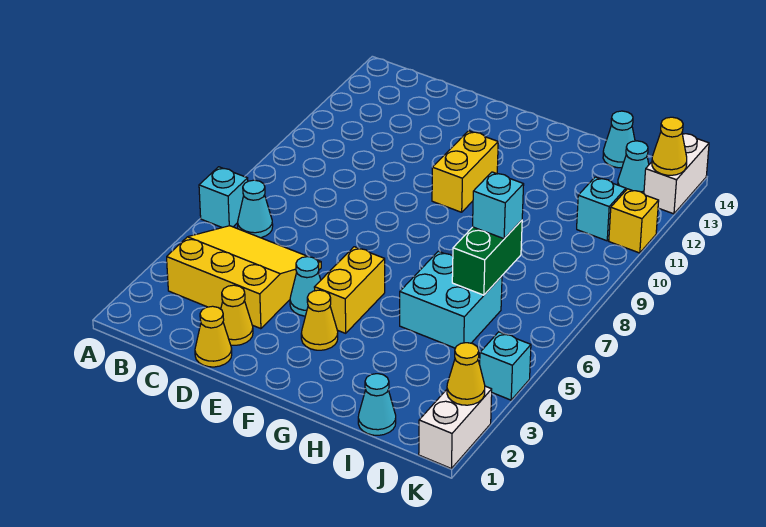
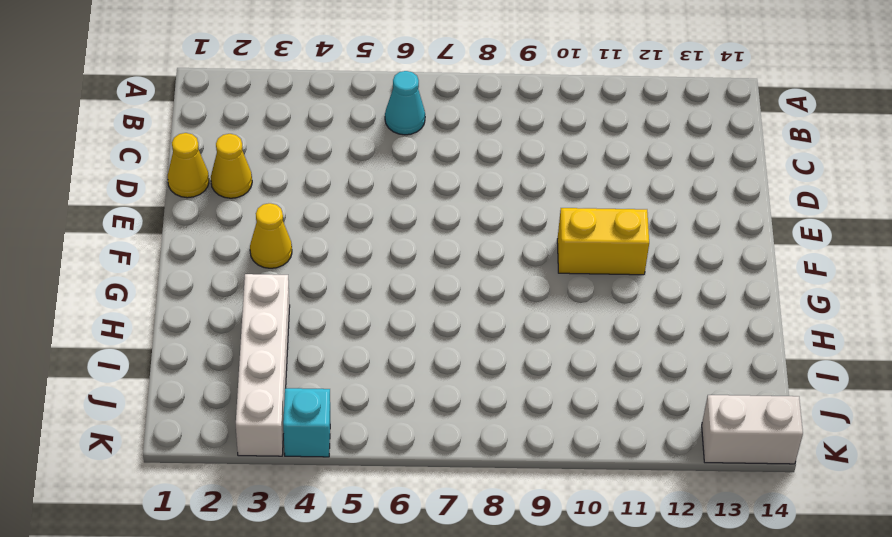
white brick H3:K3 level 1 -> none
none -> cyan brick A6 level 1
none -> yellow slope B3:D5 level 1 top 3
none -> cyan cone E4 level 1

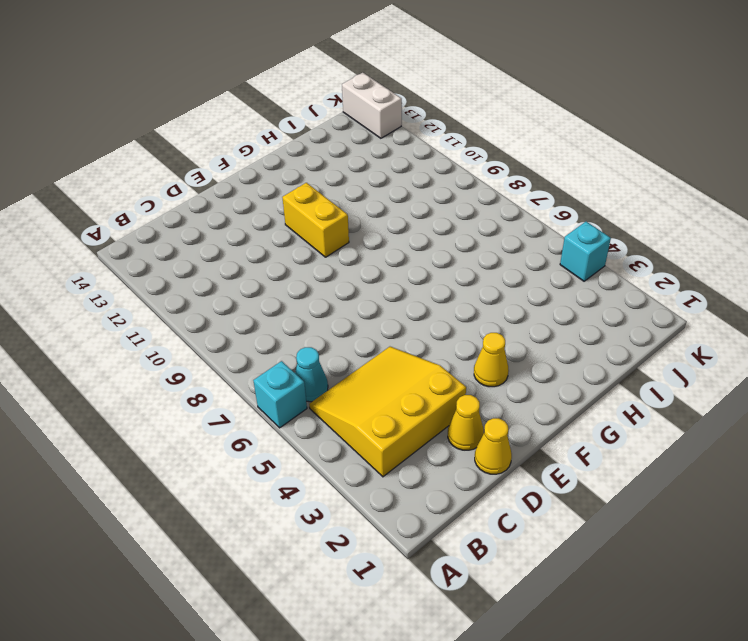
none -> cyan cone E4 level 1
none -> yellow brick F4:F5 level 1
none -> cyan brick H5:I6 level 1

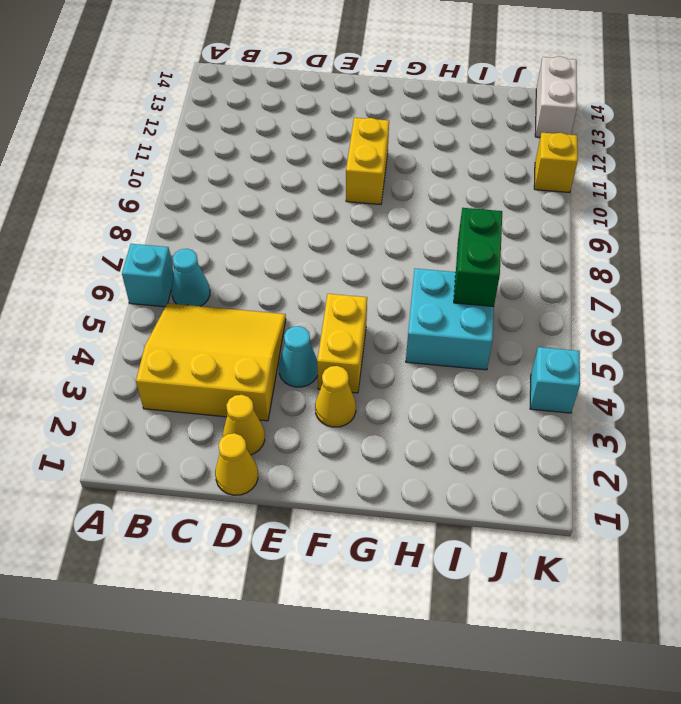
none -> cyan cone I1 level 1
none -> cyan cone I14 level 1
none -> cyan brick J11 level 1

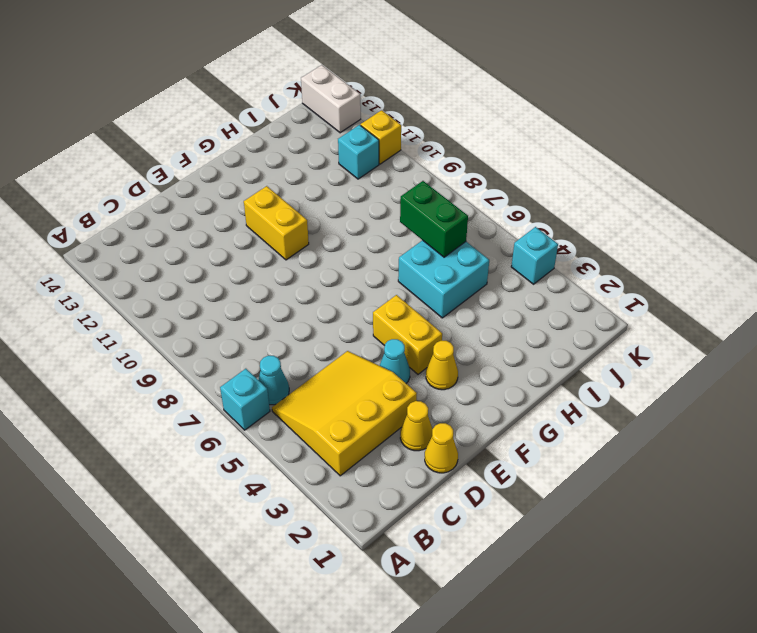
none -> cyan cone I1 level 1
none -> cyan cone I14 level 1
none -> cyan cone J13 level 1

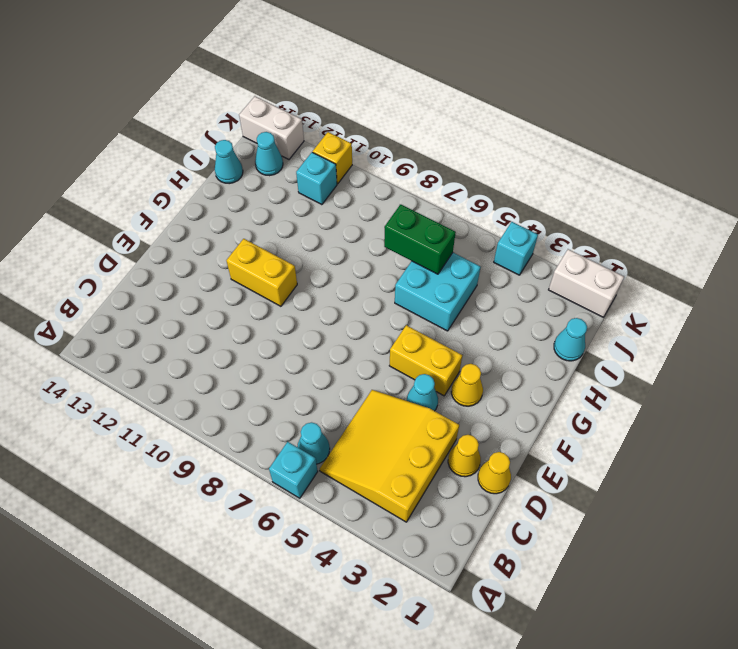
none -> yellow cone K2 level 2
none -> yellow cone K13 level 2
none -> cyan brick I7 level 3

